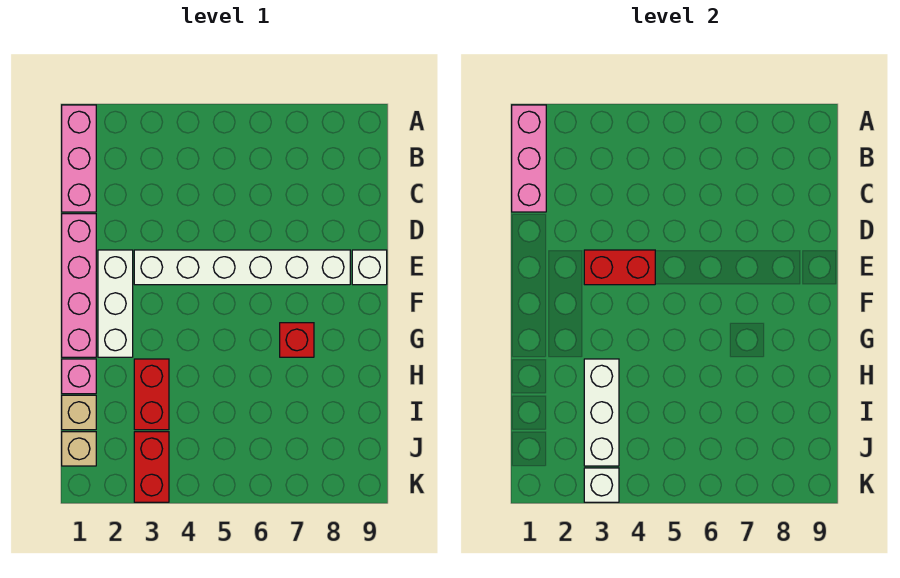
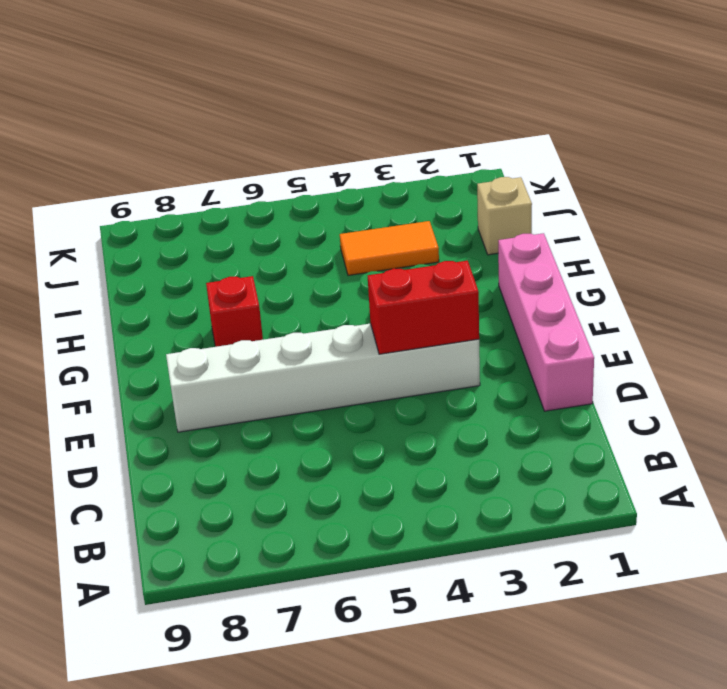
orange tile I3:I4 level 1 -> red brick H3:I3 level 1
none -> pink brick A1:C1 level 1
none -> white brick E2:G2 level 1
none -> white brick E9 level 1

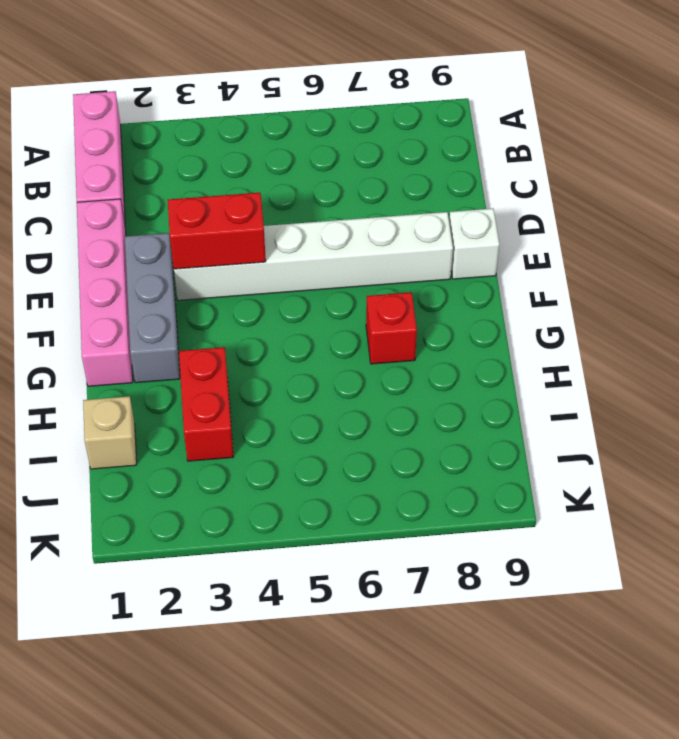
grey brick E2:G2 level 1 -> white brick E2:G2 level 1
none -> pink brick H1 level 1
none -> tan brick J1 level 1
none -> red brick J3:K3 level 1

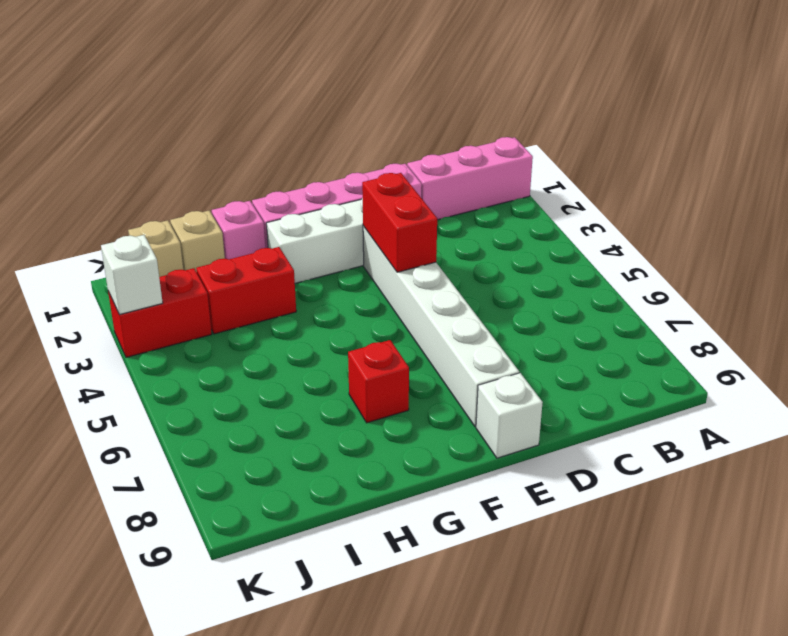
none -> pink brick A1:C1 level 2
none -> white brick H3:J3 level 2

